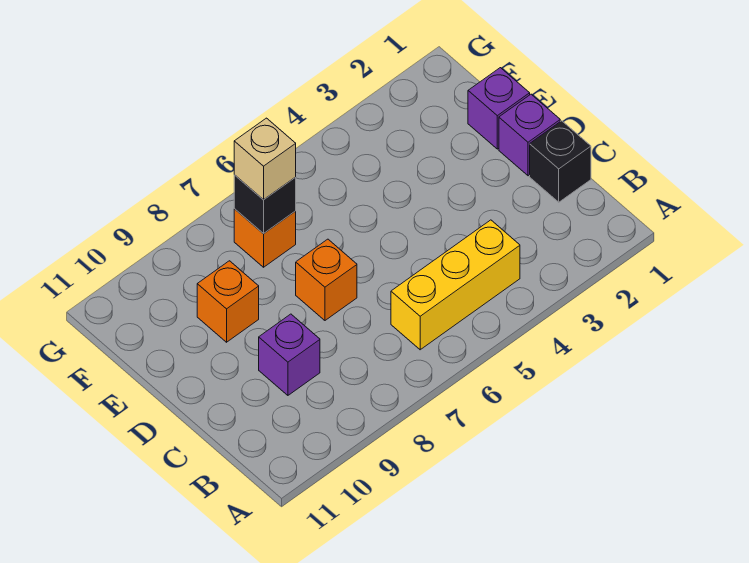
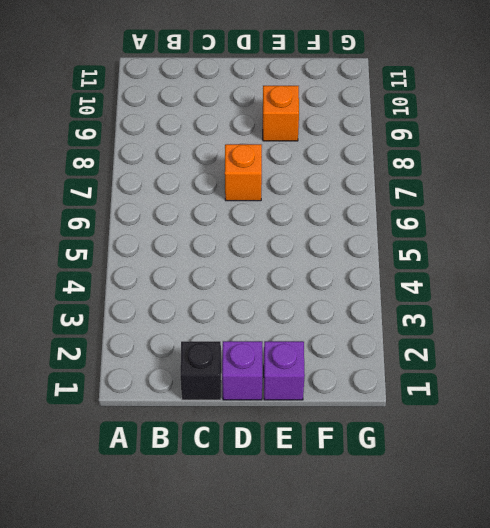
none -> yellow brick B4:B6 level 1
none -> purple brick C9 level 1

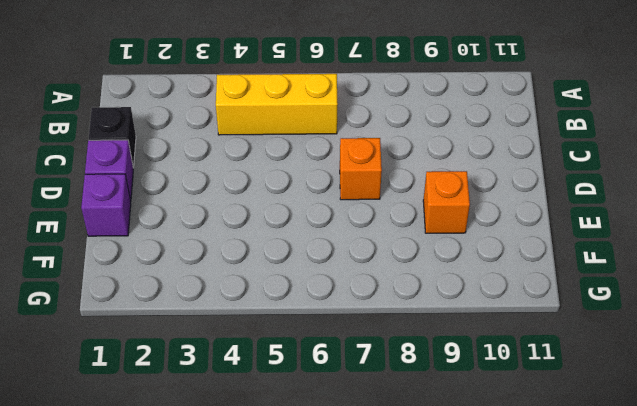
none -> purple brick C9 level 1
none -> orange brick F7 level 1

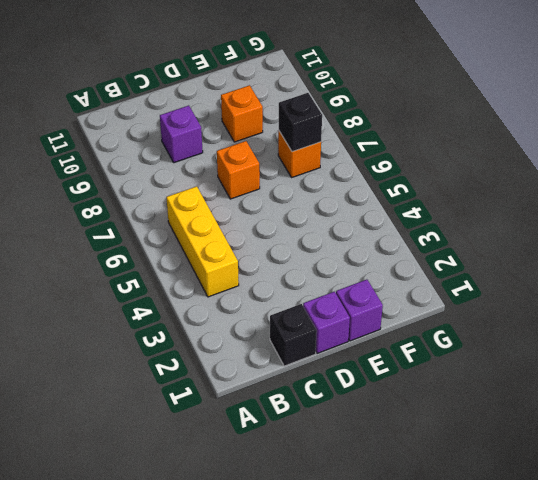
none -> tan brick F7 level 3

